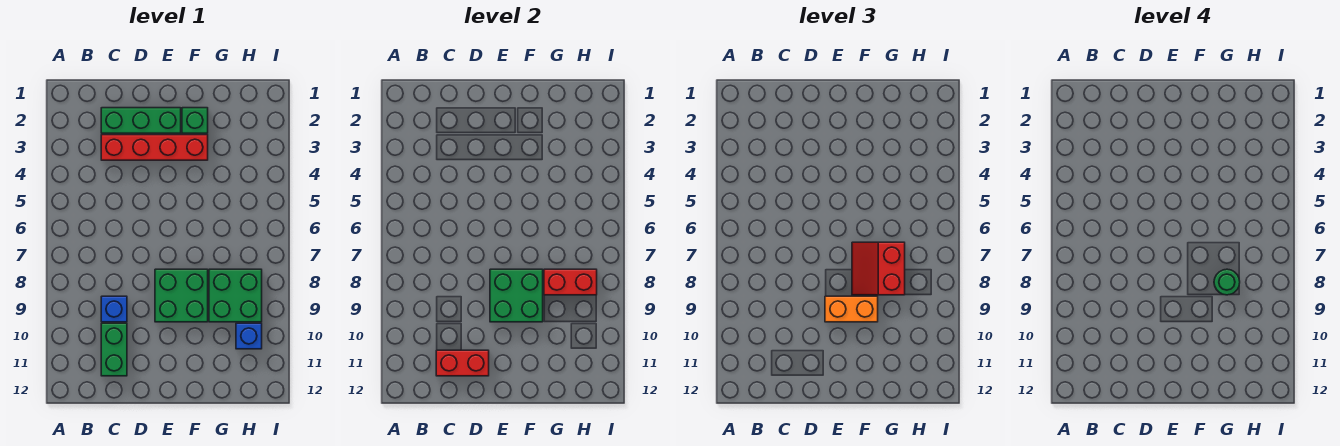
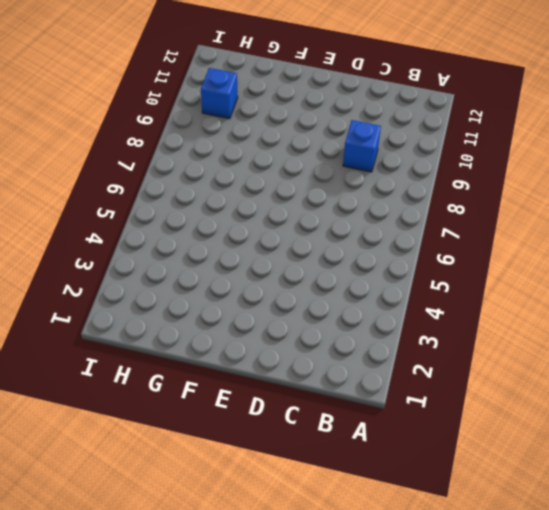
none -> green brick C2:E2 level 1
none -> red brick C3:F3 level 1
none -> green brick C10:C11 level 1

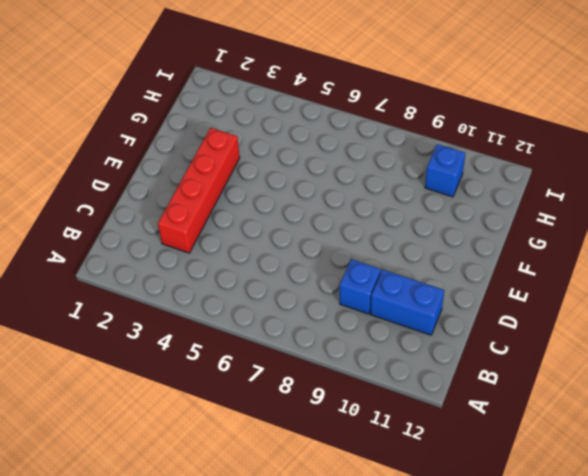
blue brick C10:C11 level 1 -> green brick C10:C11 level 1
none -> green brick C2:E2 level 1
none -> green brick E8:F9 level 1
none -> green brick F2 level 1

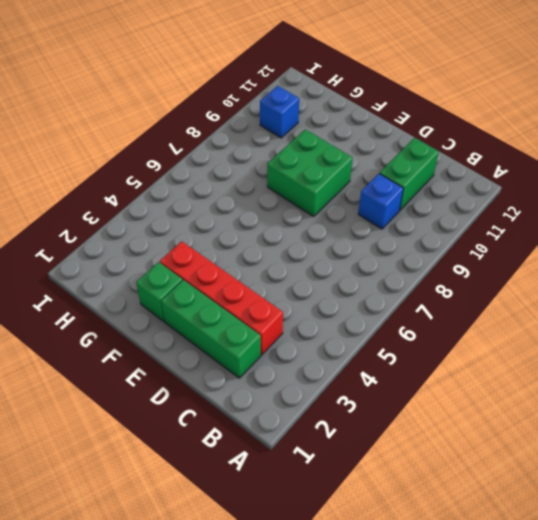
none -> green brick G8:H9 level 1
none -> red brick C11:D11 level 2
none -> green brick E8:F9 level 2

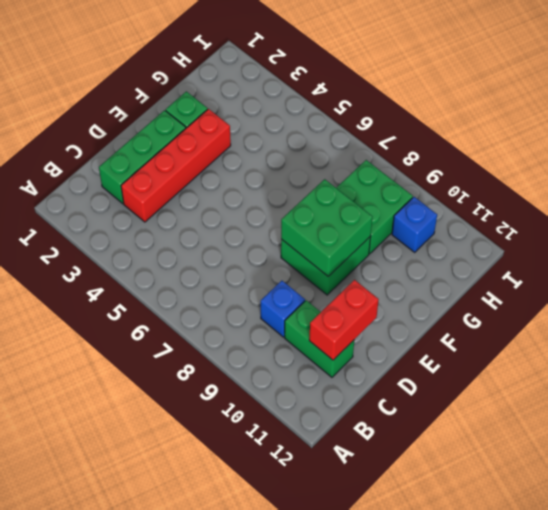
none -> red brick G8:H8 level 2
none -> orange brick E9:F9 level 3
none -> red slope F7:G8 level 3 top G

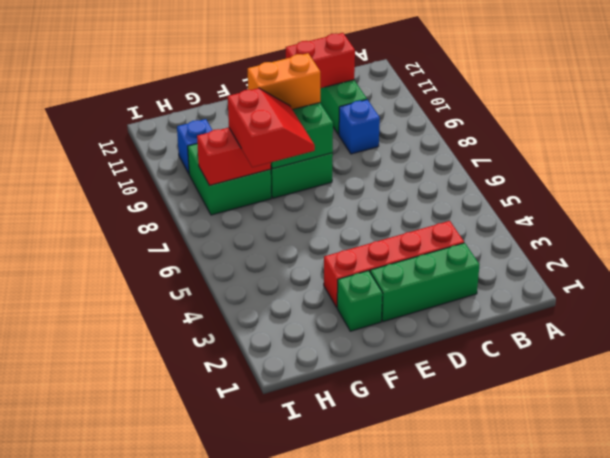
none -> green round brick G8 level 4

